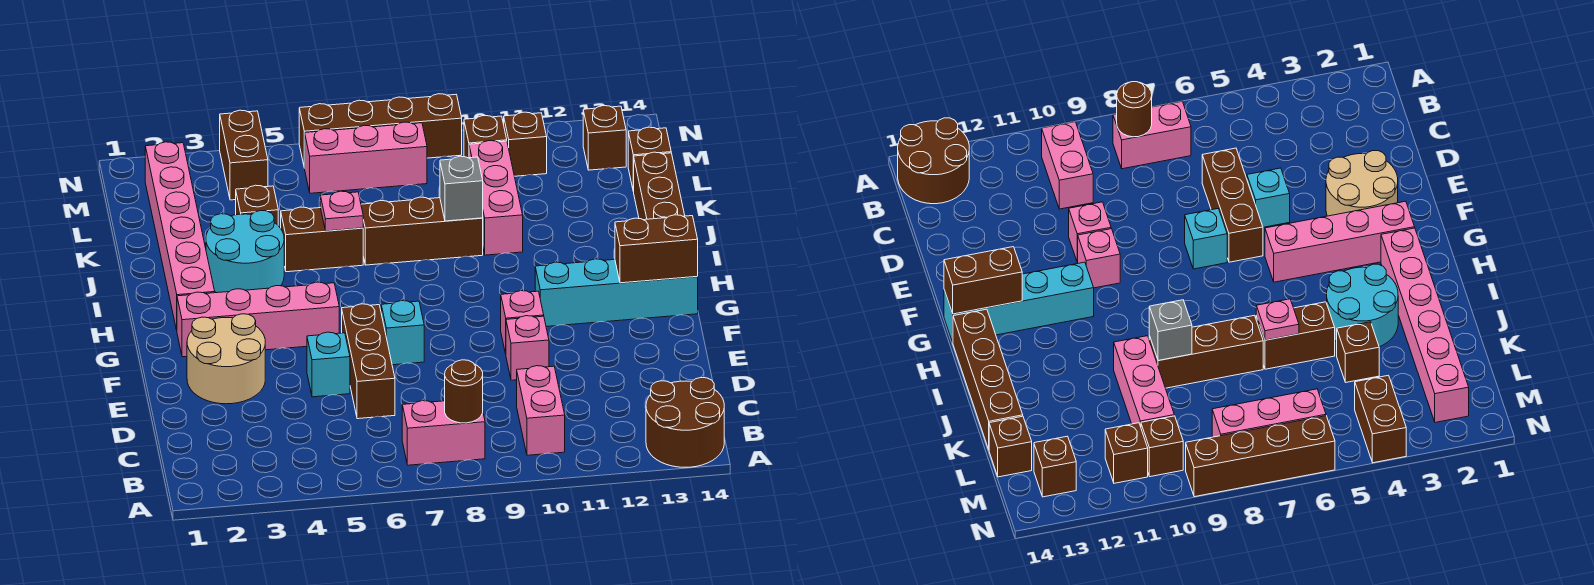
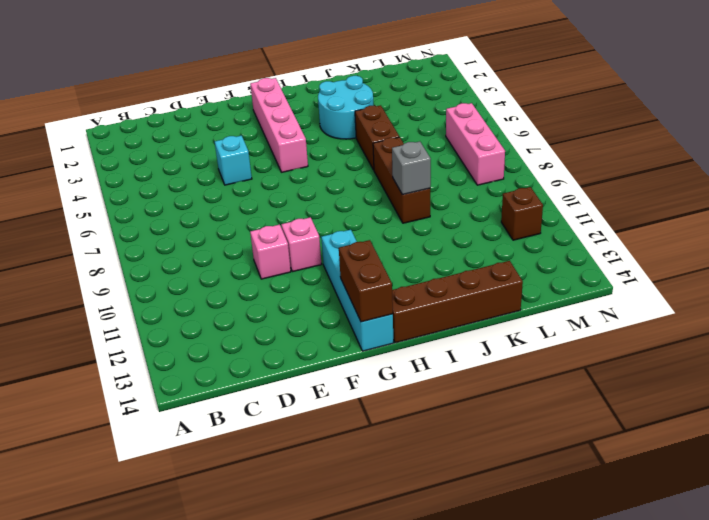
none -> brown round brick A13:B14 level 1
none -> pink brick B7:B8 level 1
none -> pink brick B10:C10 level 1

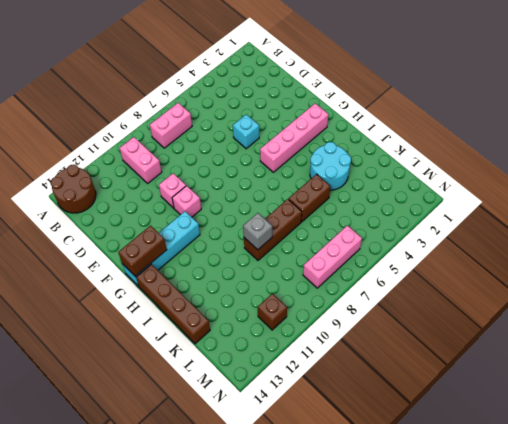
none -> brown brick D6:F6 level 1
none -> tan round brick E2:F3 level 1
none -> cyan brick F7 level 1

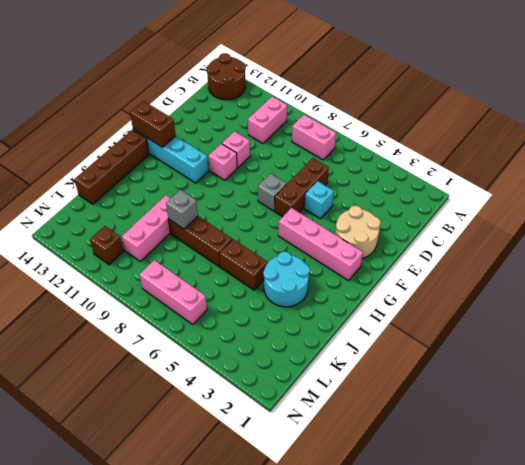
grey brick F7 level 1 -> cyan brick F7 level 1
none -> pink brick H2:M2 level 1
none -> brown brick K4 level 1
none -> brown brick L14 level 1

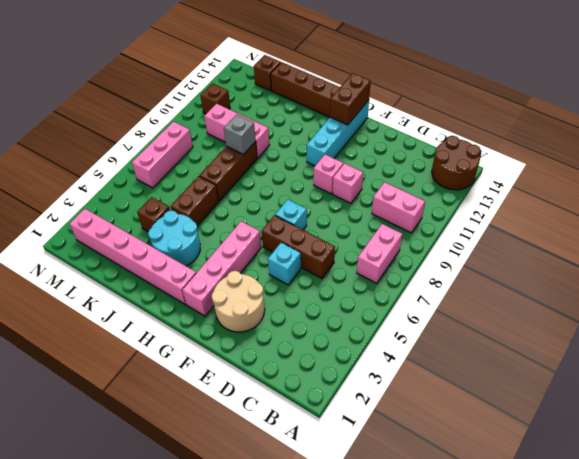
none -> brown brick M4:N4 level 1
none -> brown brick M10 level 1
none -> brown brick M13 level 1

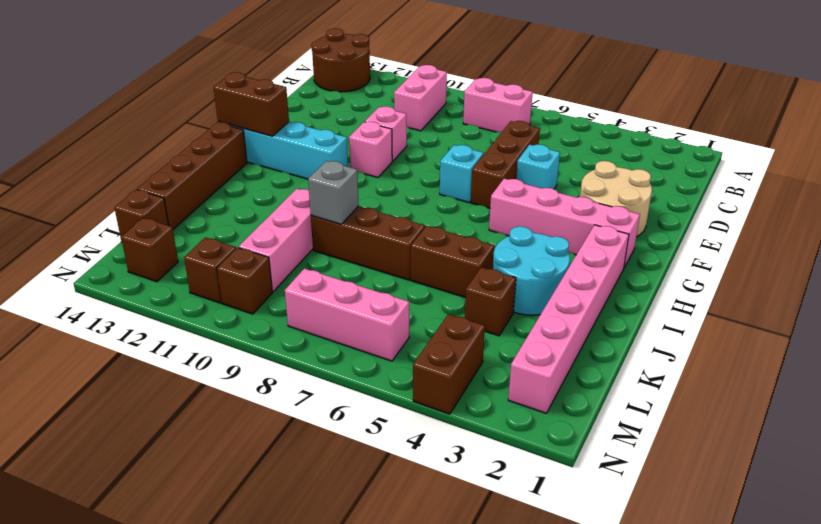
none -> brown brick N6:N9 level 1
none -> brown round brick B8 level 2
none -> pink plate J6 level 2

